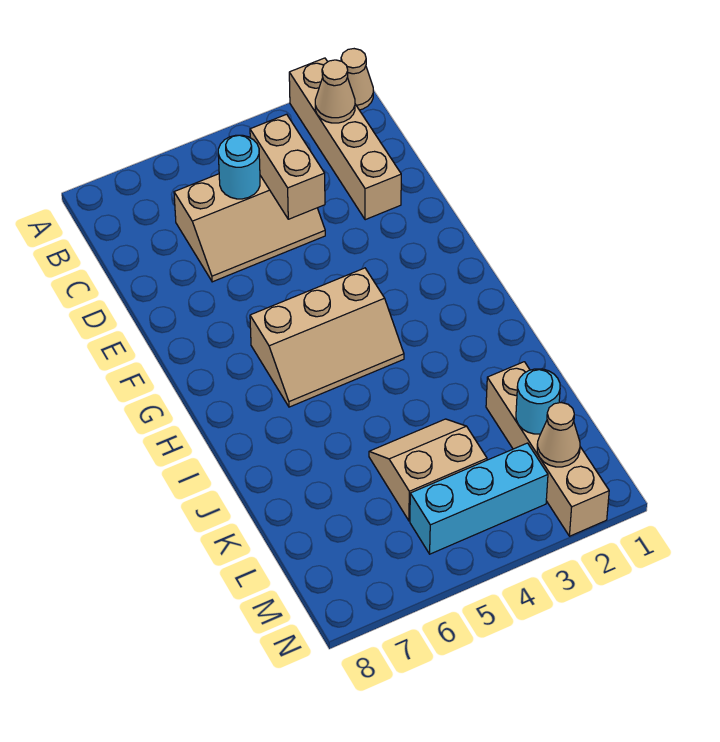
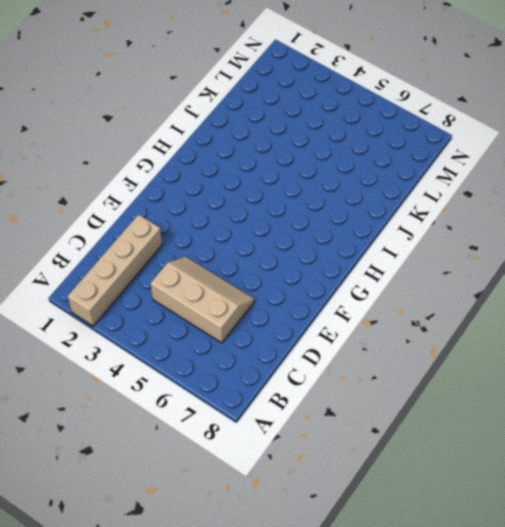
none -> tan cone A1 level 1
none -> tan slope G4:H6 level 1 top G
none -> tan brick K2:N2 level 1

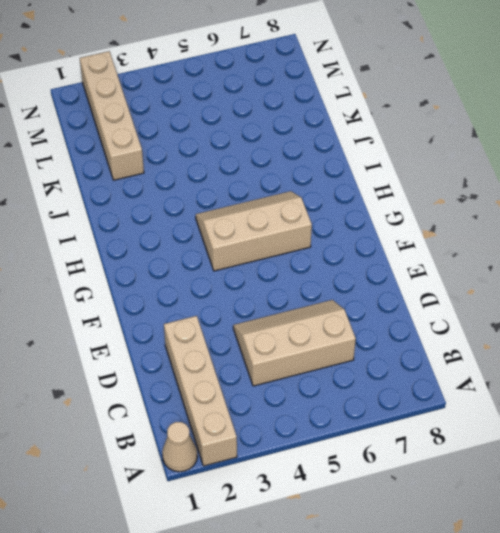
none -> tan slope K4:L5 level 1 top L
none -> cyan brick M3:M5 level 1
none -> tan cone B2 level 2

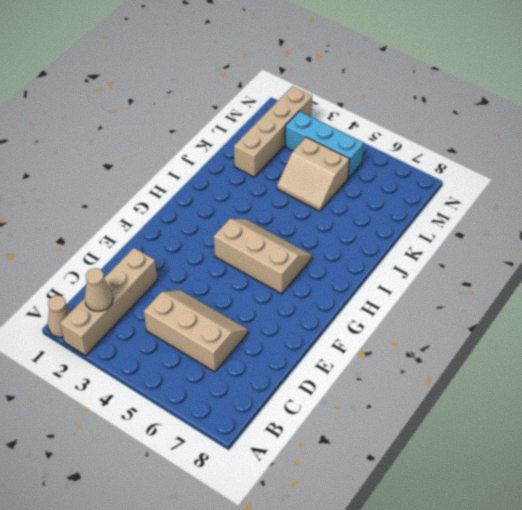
none -> tan brick C4:D4 level 2
none -> cyan round brick C5 level 2
none -> cyan round brick L2 level 2

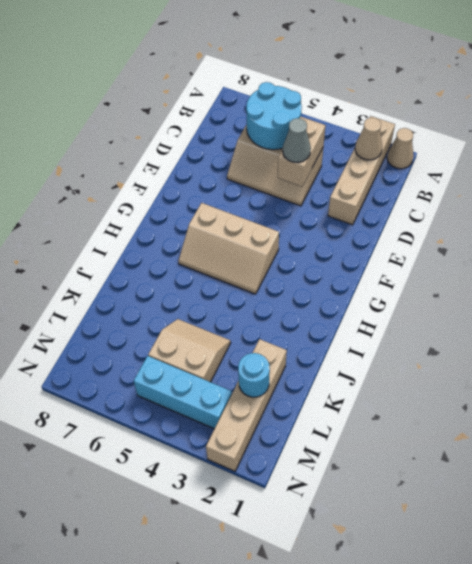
cyan round brick B5:C6 level 2 -> cyan round brick C5 level 2
grey cone D4 level 3 -> none
none -> tan cone M2 level 2

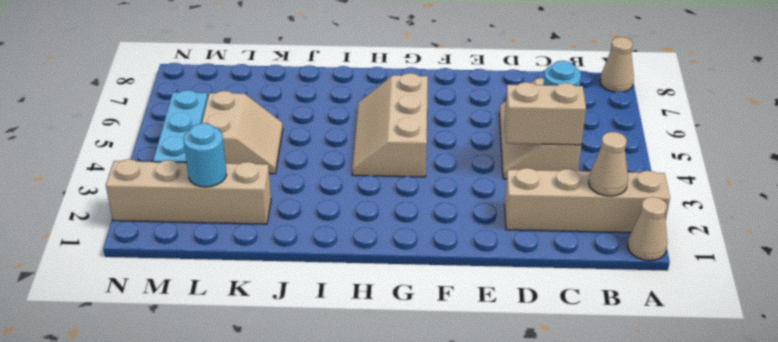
tan cone A8 level 1 -> tan cone M2 level 2

